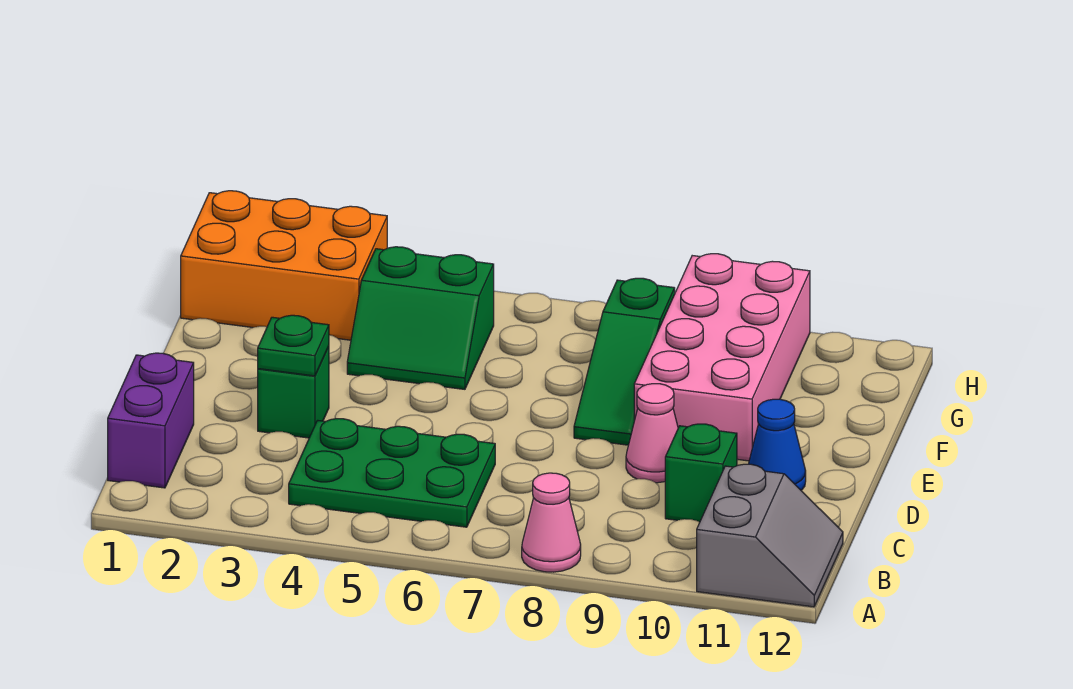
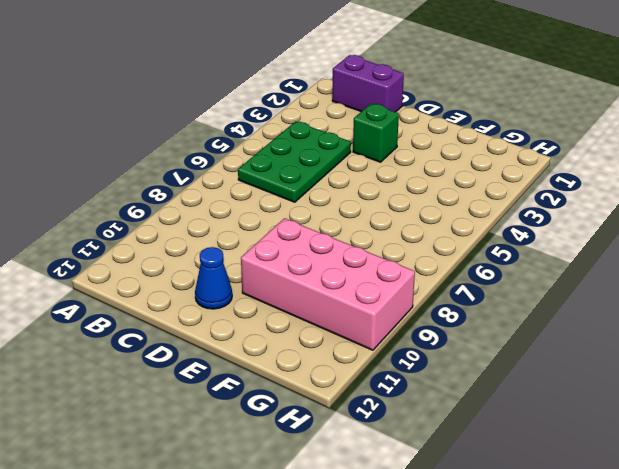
none -> pink cone A8 level 1
none -> grey slope A11:B12 level 1 top 11
none -> green brick C10 level 1

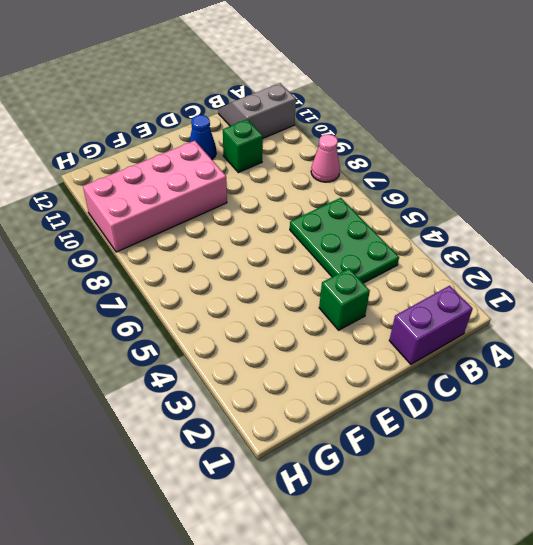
none -> pink cone D9 level 1
none -> green slope E8:G8 level 1 top G
none -> green slope F4:G5 level 1 top G

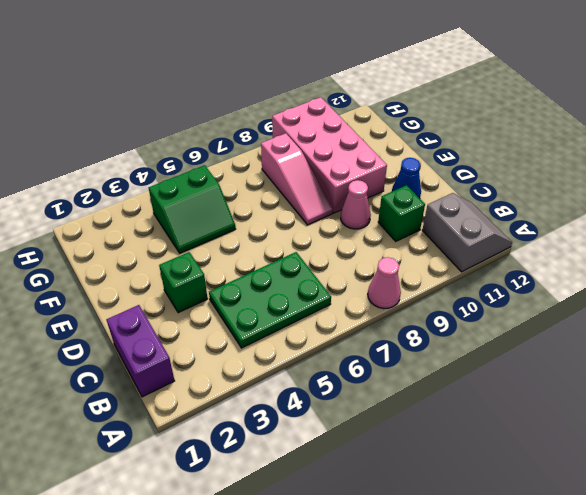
pink slope E8:G8 level 1 top G -> green slope E8:G8 level 1 top G
none -> orange brick G1:H3 level 1
none -> green plate D3 level 2

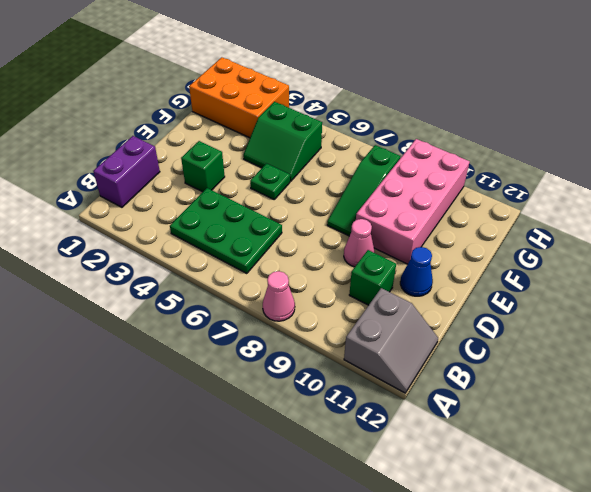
green plate E5 level 1 -> green plate D3 level 2

